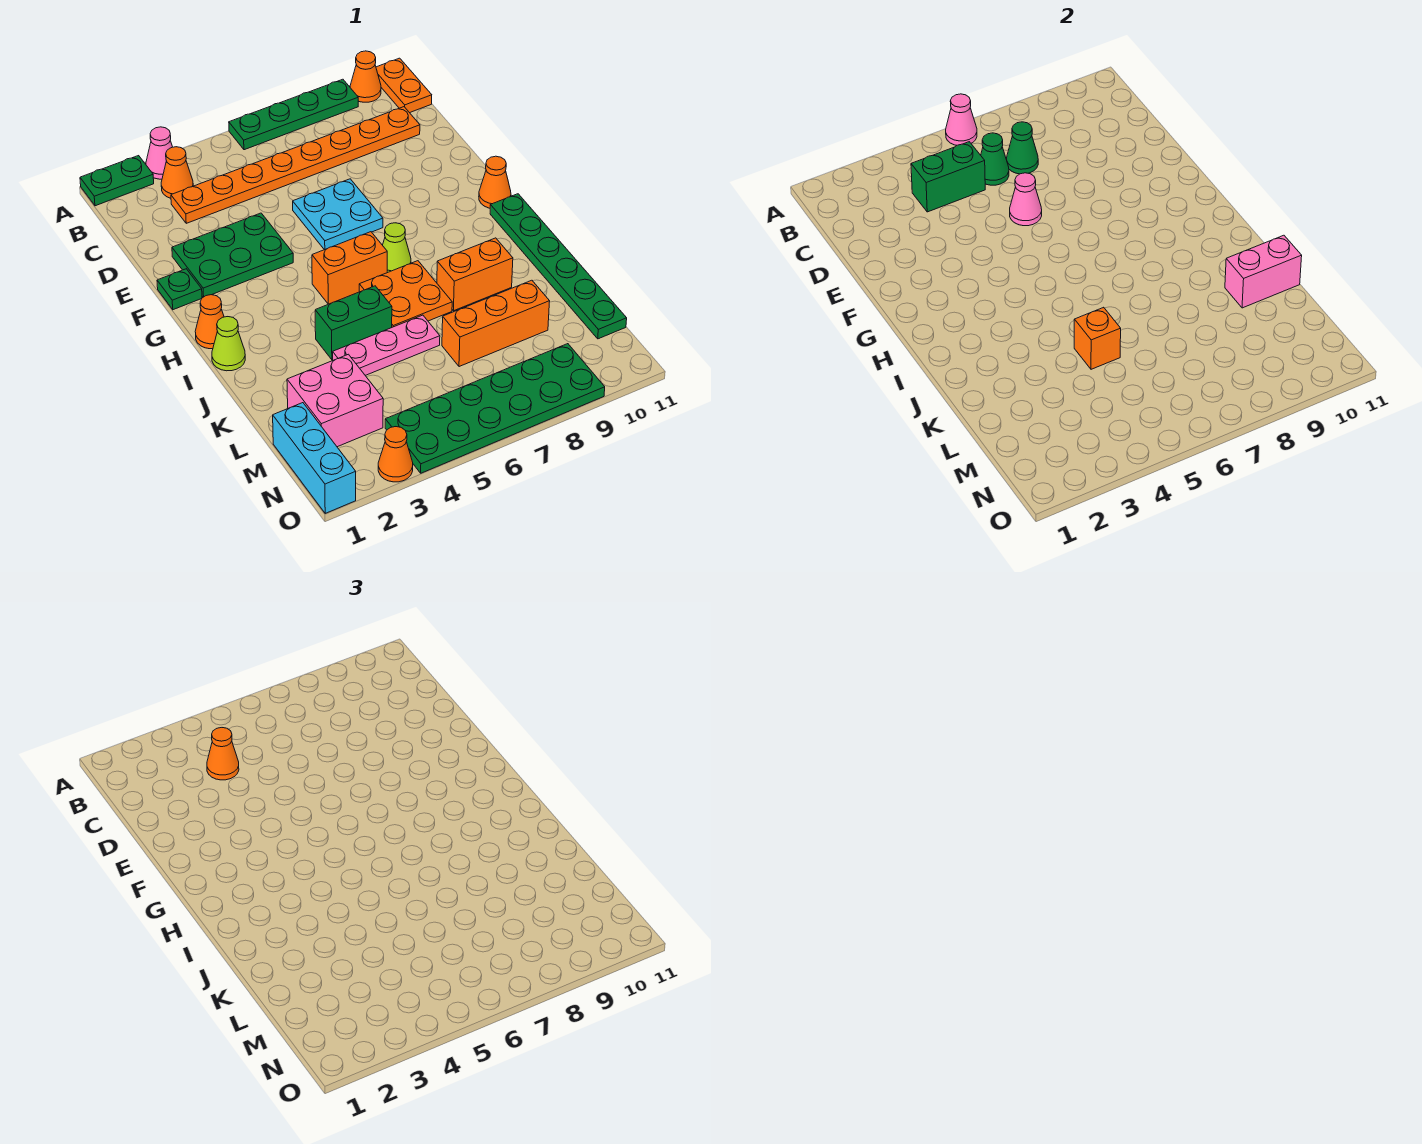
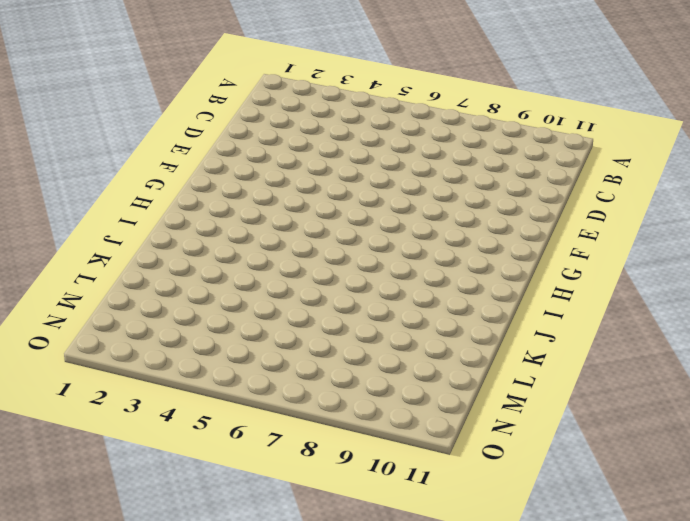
none -> green plate A1:A2 level 1
none -> pink cone A3 level 1
none -> green plate A6:A9 level 1
none -> orange cone A10 level 1

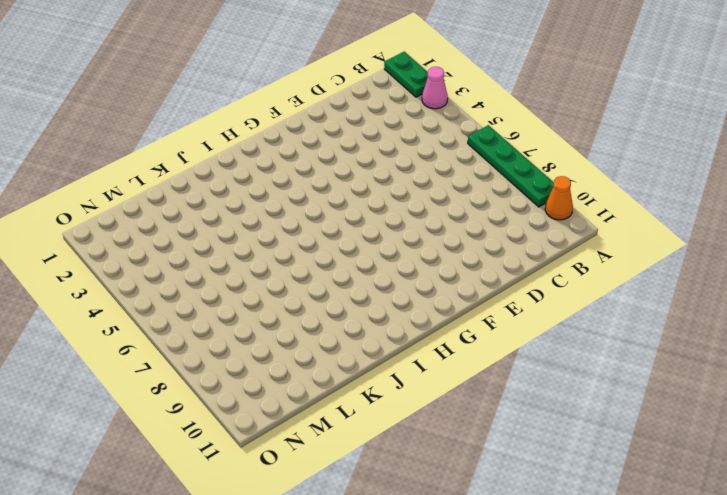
none -> orange plate A11:B11 level 1
none -> orange cone B3 level 1
none -> orange plate C3:C10 level 1
none -> green plate E2:F4 level 1

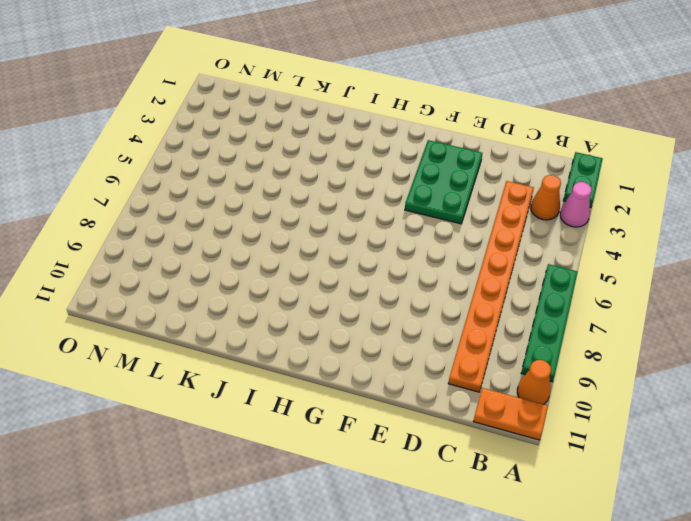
none -> cyan plate E6:F7 level 1
none -> green plate F1 level 1
none -> orange cone G11 level 1
none -> orange cone H1 level 1

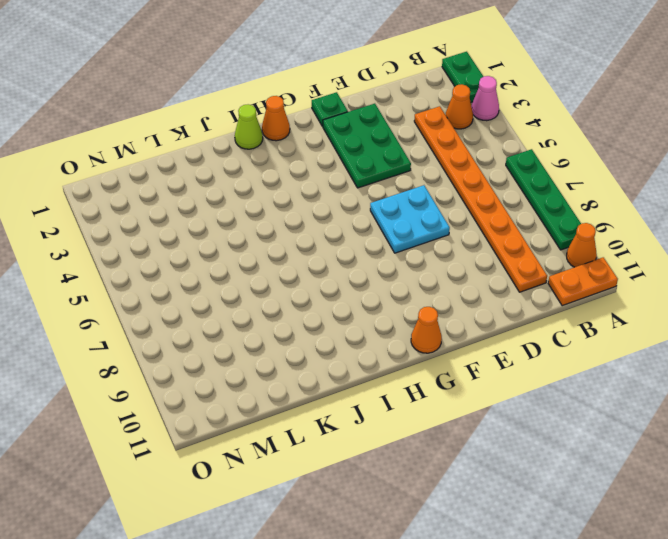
none -> orange brick H5:H6 level 1
none -> lime cone H7 level 1
none -> green plate H11:M11 level 1
none -> orange plate I6:J7 level 1

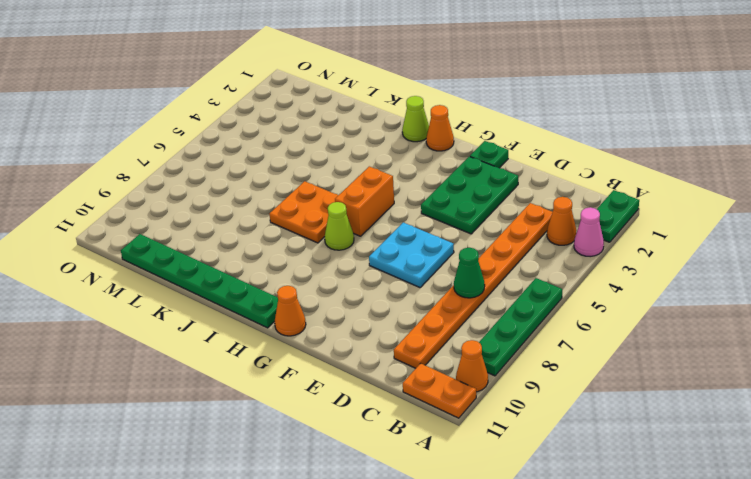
none -> green brick J4:J5 level 1
none -> orange brick J8:J9 level 1
none -> pink plate K4:K6 level 1
none -> pink brick L2:M3 level 1

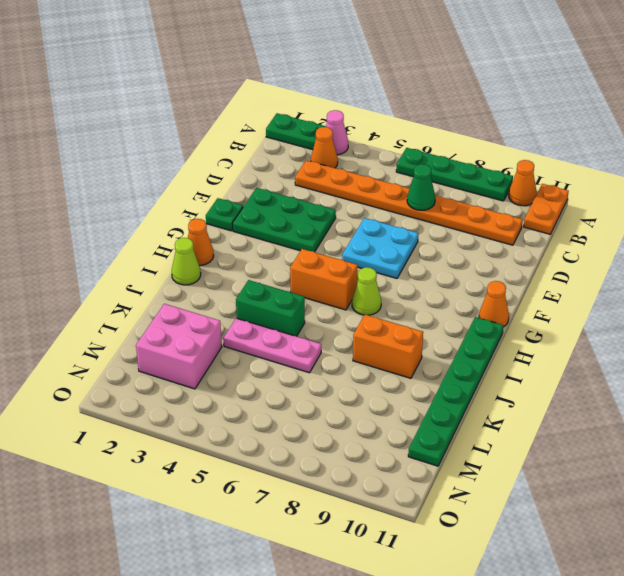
none -> orange plate I6:J7 level 1
none -> orange brick L7:L9 level 1
none -> cyan brick M1:O1 level 1
none -> green plate N4:O9 level 1

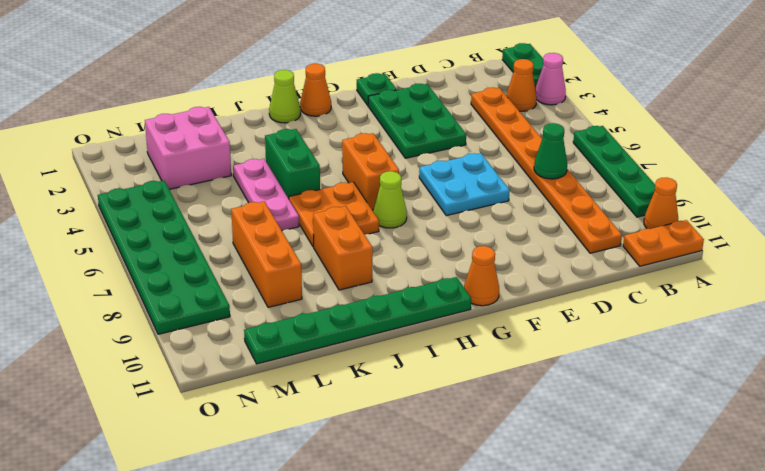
none -> cyan brick M1:O1 level 1
none -> orange cone O3 level 1
none -> pink cone A6 level 2
none -> green brick C4:C5 level 2

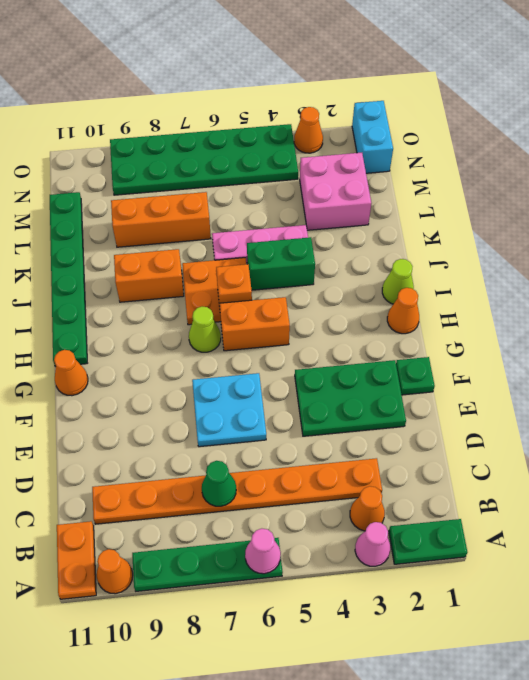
orange brick I6 level 2 -> orange brick K5 level 2
cyan brick N1:O1 level 1 -> cyan brick M1:O1 level 1
none -> green brick C4:C5 level 2
none -> green cone C6 level 2
none -> pink cone E6 level 2
none -> pink brick K10:K11 level 2

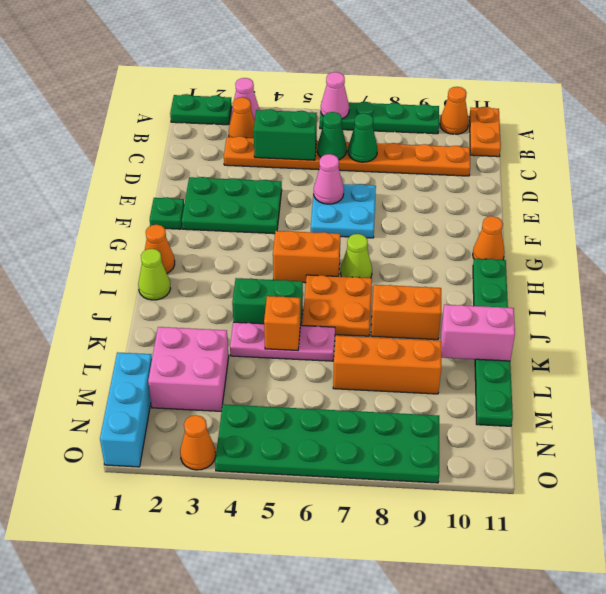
none -> orange cone C4 level 3

